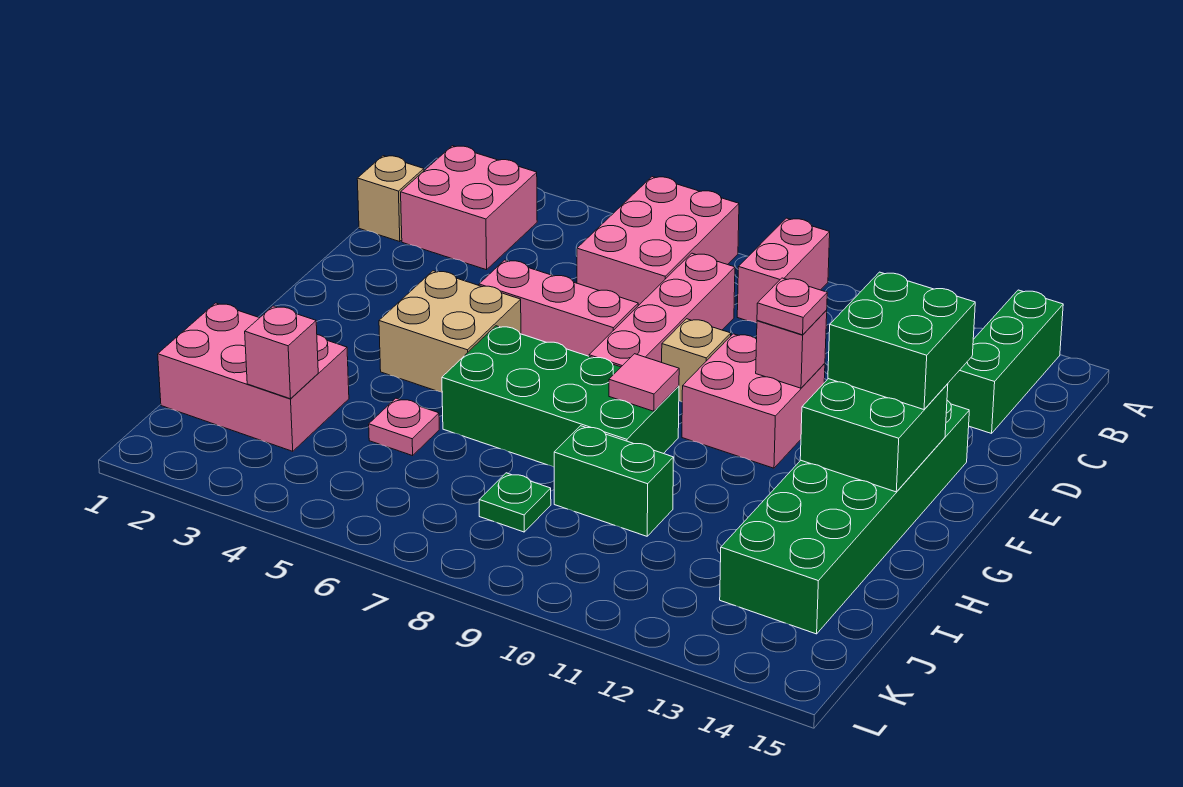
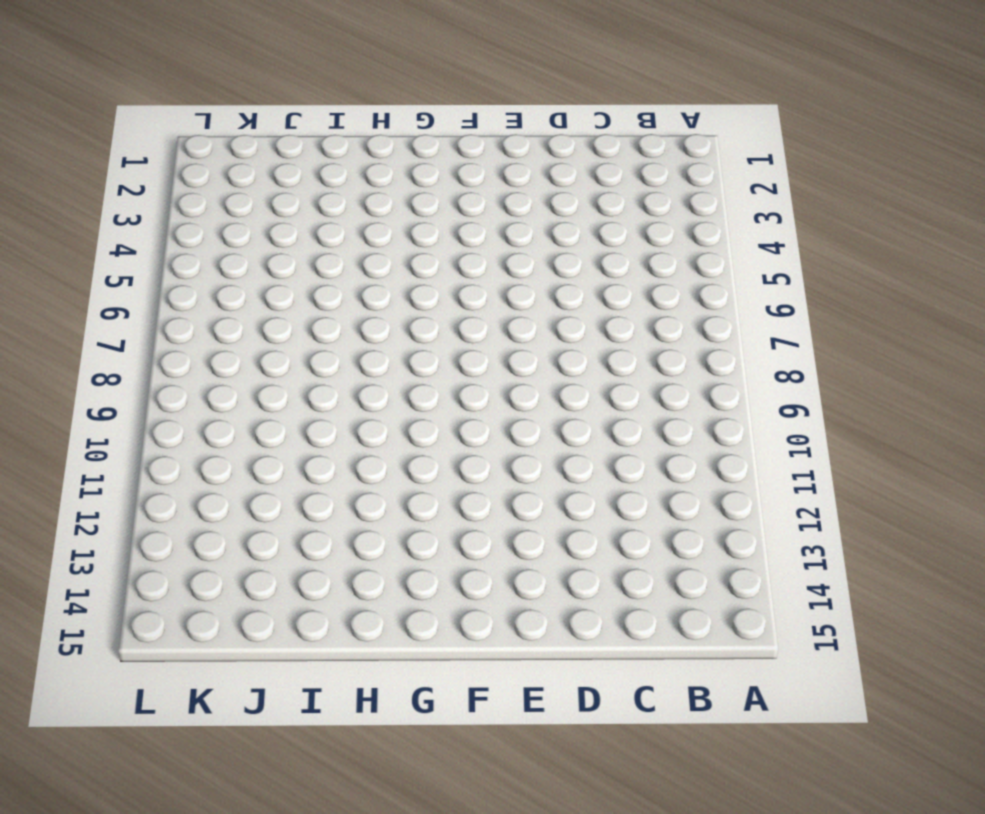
none -> pink brick A6:C7 level 1
none -> pink brick A9:B9 level 1
none -> green brick A14:C14 level 1

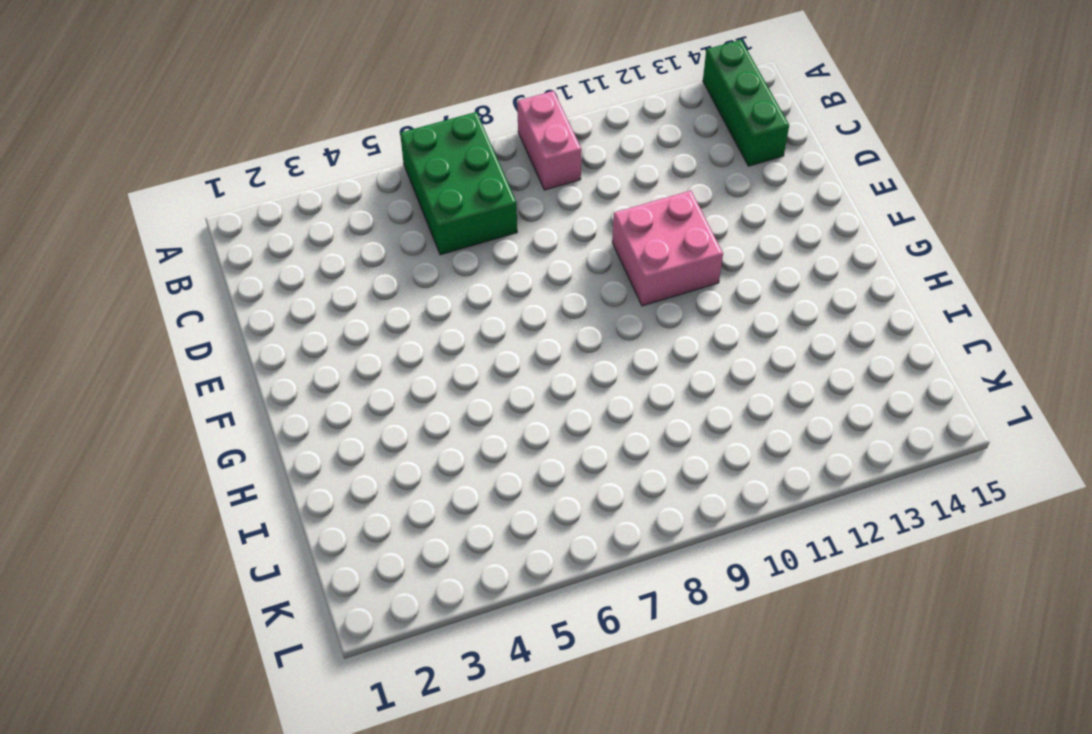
green brick A6:C7 level 1 -> pink brick A6:C7 level 1
none -> pink brick B2:C3 level 1
none -> tan brick C1 level 1
none -> pink brick C8:F8 level 1

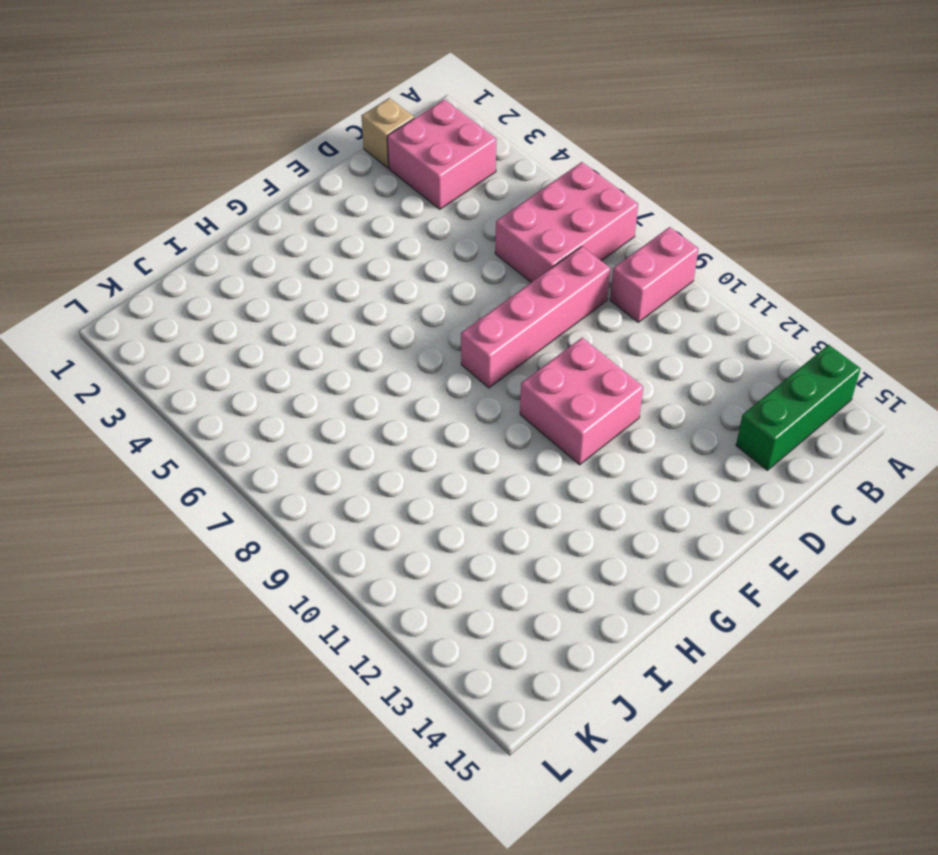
none -> pink brick E5:E7 level 1
none -> tan brick E9 level 1
none -> green brick E13:J14 level 1

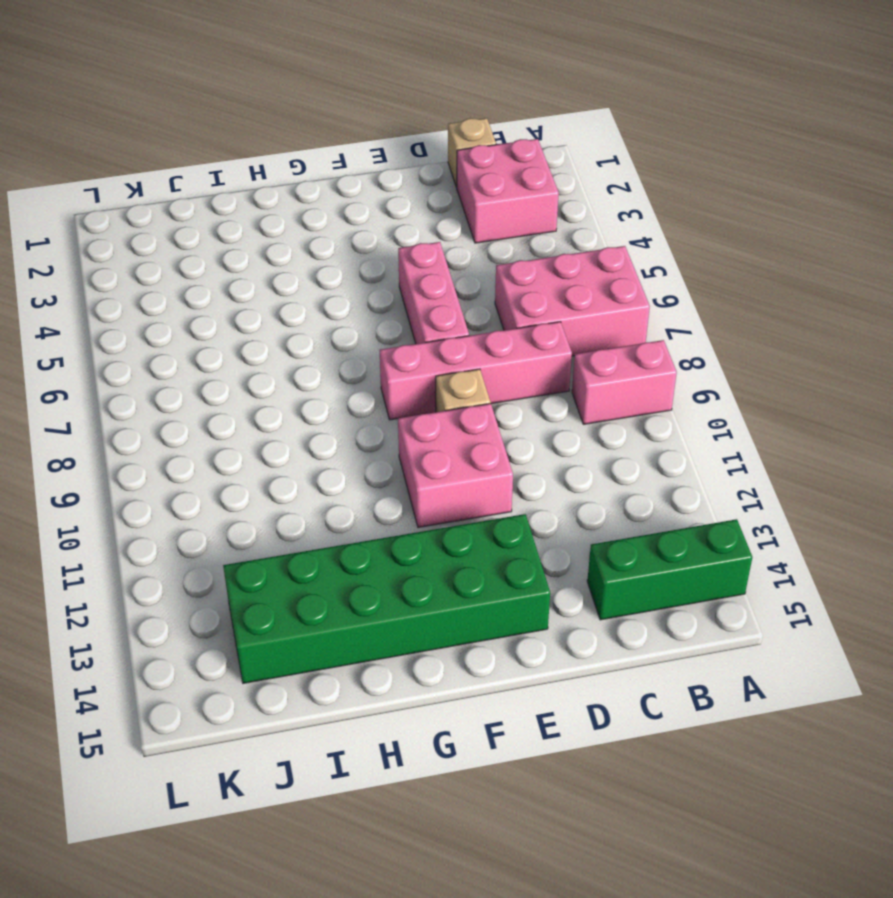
none -> tan brick F4:G5 level 1
none -> green brick G6:H9 level 1
none -> pink brick I1:J3 level 1

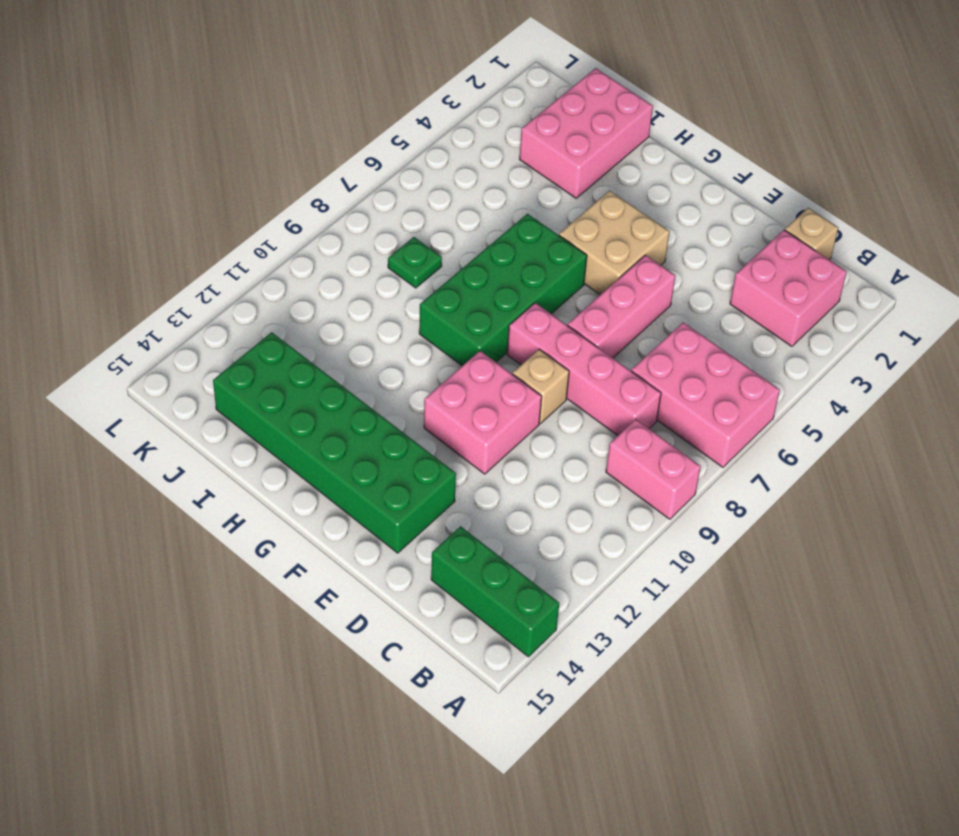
none -> pink plate I5 level 1
none -> green brick I9:I10 level 1
none -> pink brick E11 level 2

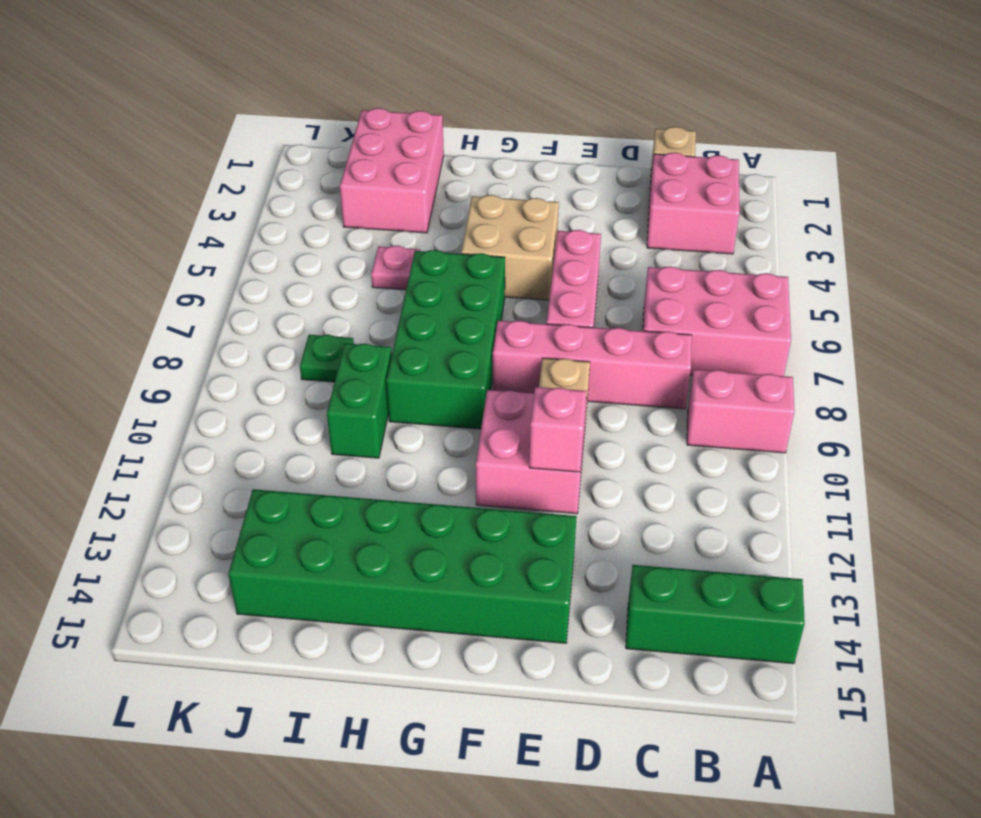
none -> green brick F13:G14 level 2
none -> pink tile G9 level 2
none -> pink brick J3 level 2

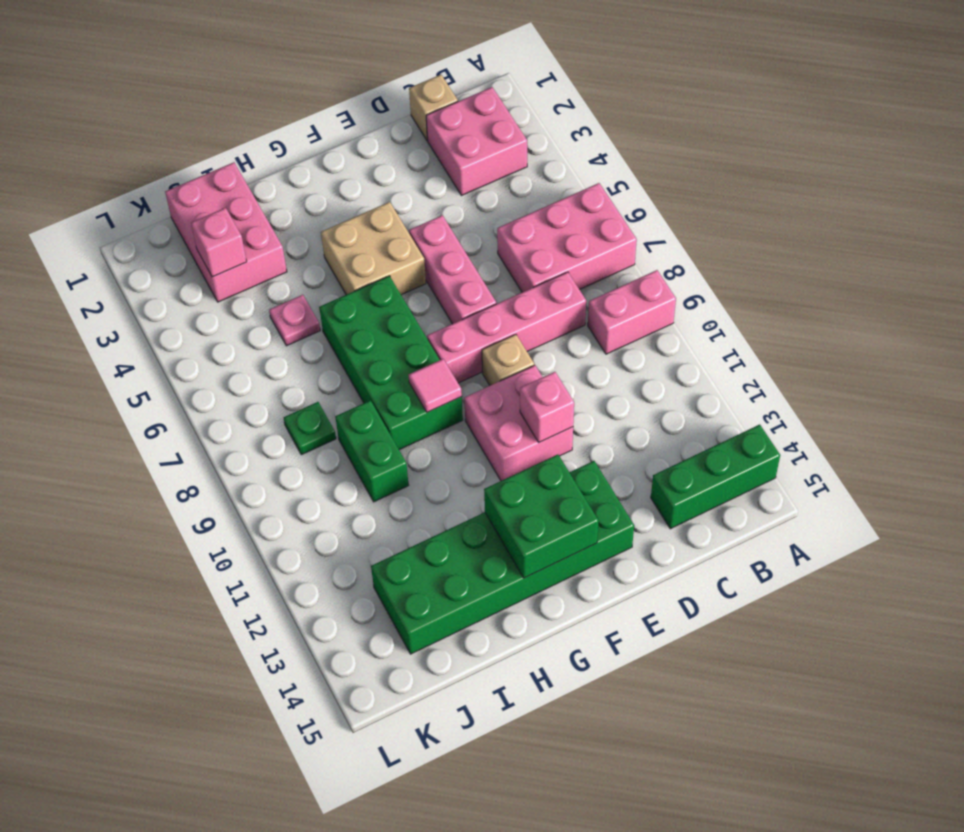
none -> pink plate E11 level 3
none -> green brick E13:F14 level 3

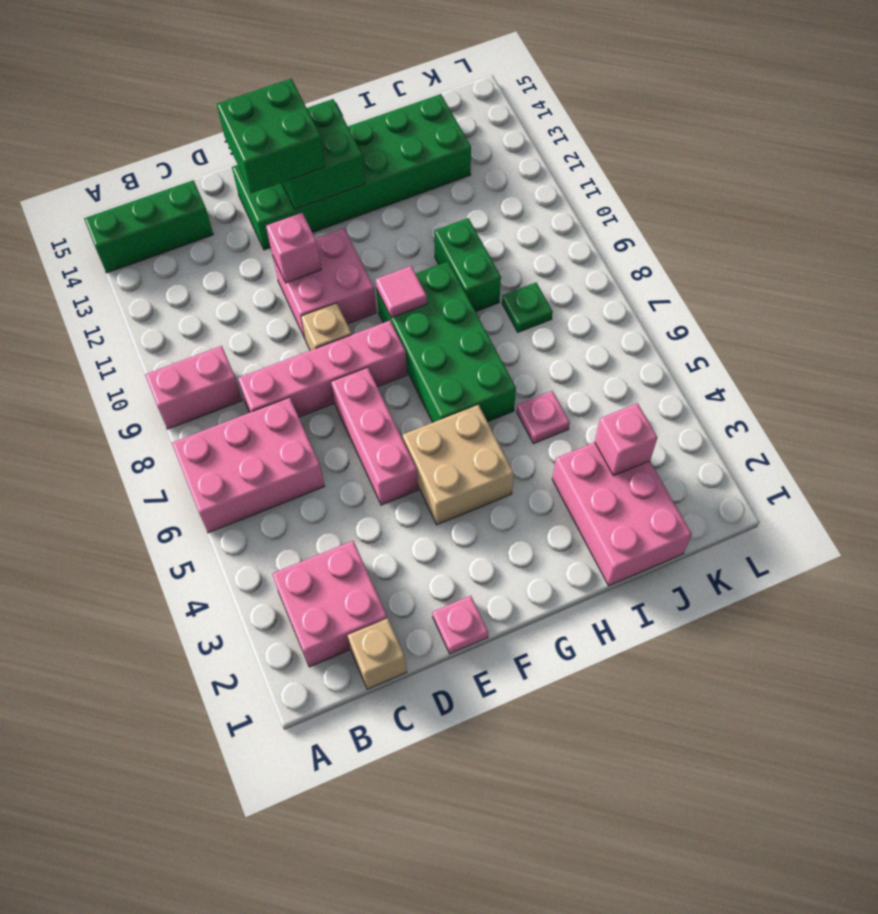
pink plate E1 level 1 -> pink plate E11 level 3

